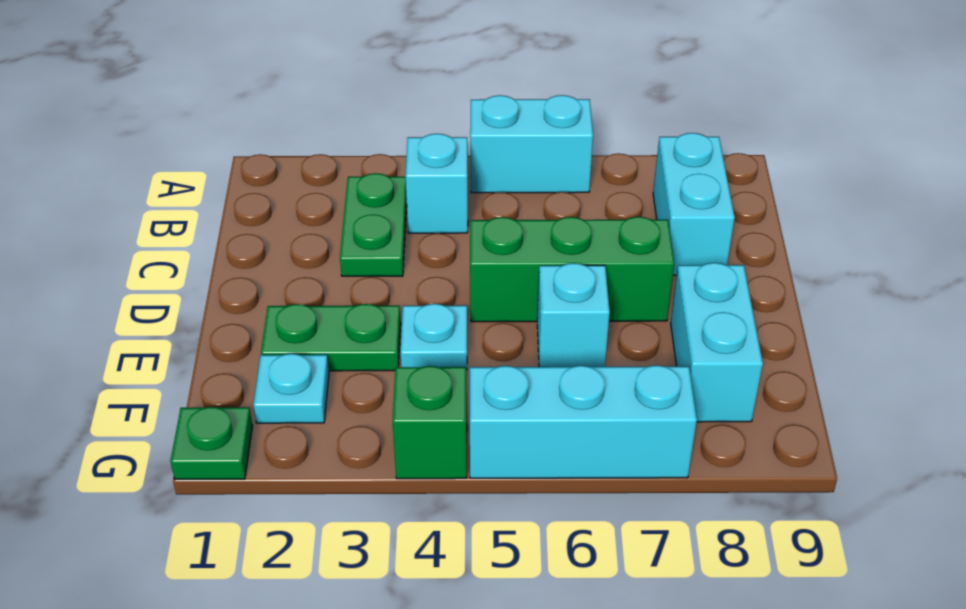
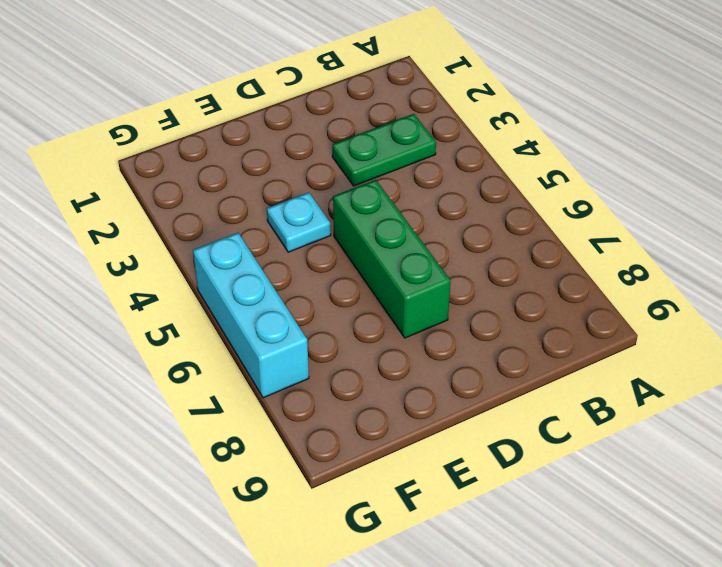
none -> cyan brick A5:A6 level 1
none -> cyan brick B4 level 1
none -> cyan brick B8:C8 level 1

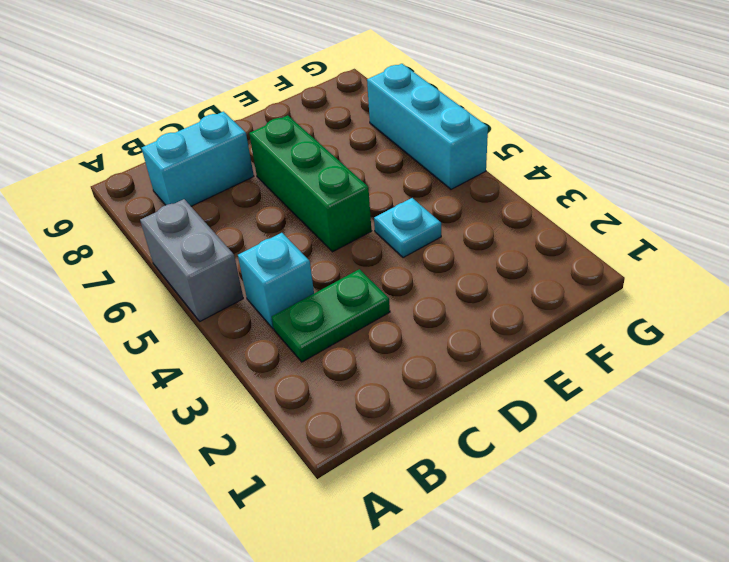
grey brick A5:A6 level 1 -> cyan brick A5:A6 level 1
none -> green plate E2:E3 level 1
none -> cyan brick E6 level 1
none -> cyan brick E8:F8 level 1

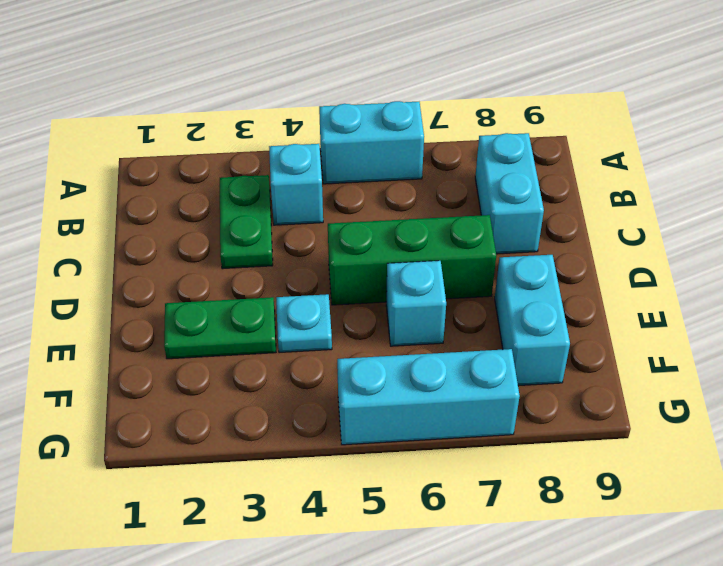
none -> cyan plate F2 level 1
none -> green plate G1 level 1
none -> green brick G4 level 1

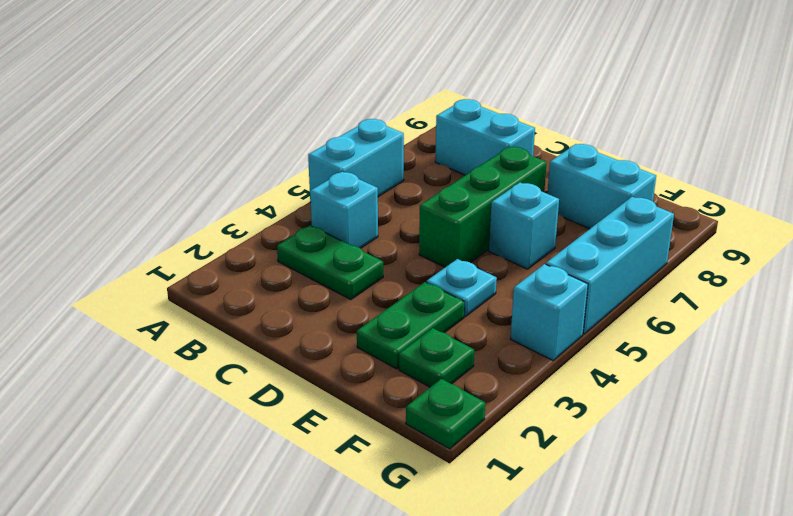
green plate F2 level 1 -> cyan plate F2 level 1
cyan brick G4 level 1 -> green brick G4 level 1

